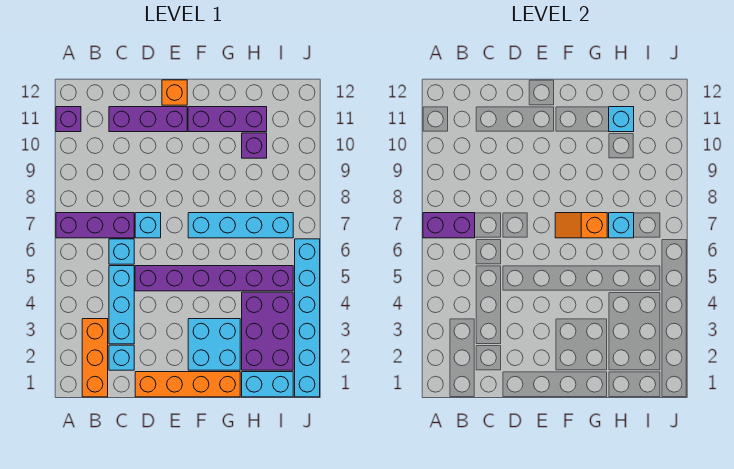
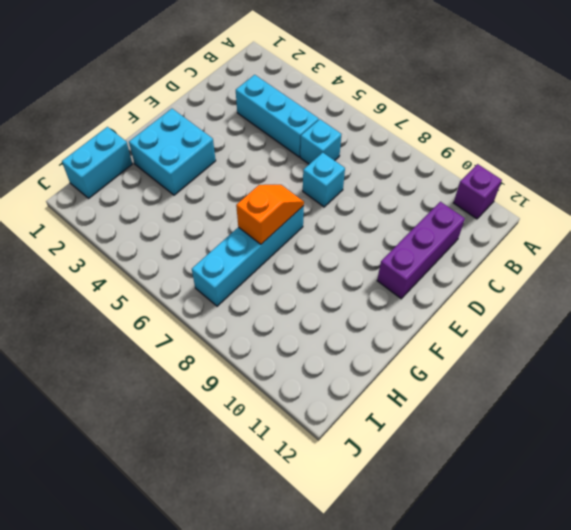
none -> purple brick A7:C7 level 1
none -> orange brick B1:B3 level 1
none -> cyan brick C2 level 1

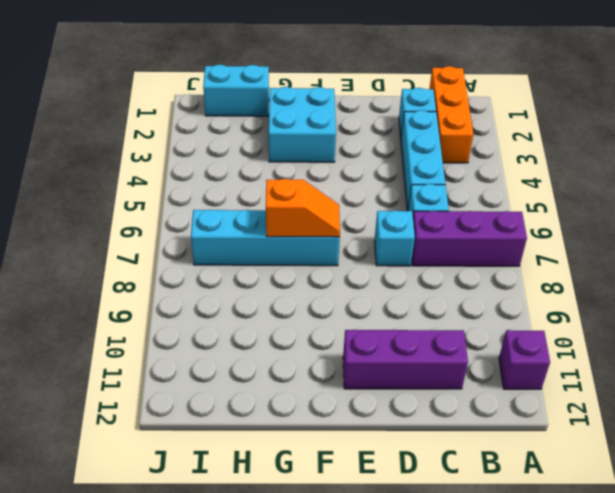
none -> orange brick D1:G1 level 1
none -> purple brick D5:I5 level 1
none -> orange brick E12 level 1

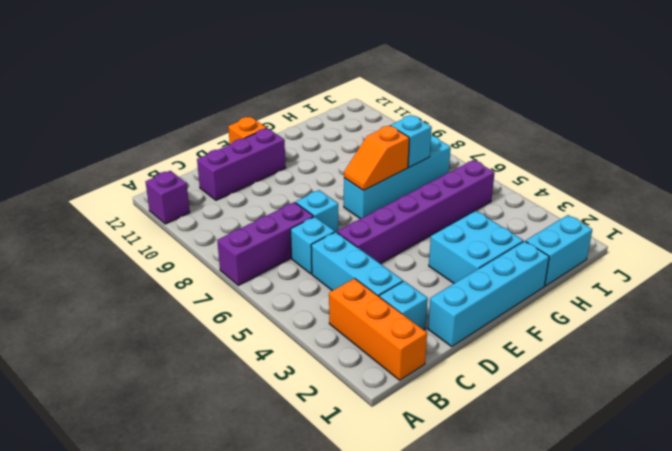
cyan brick D1:G1 level 1 -> orange brick D1:G1 level 1
none -> purple brick F11:H11 level 1
none -> purple brick H2:I4 level 1
none -> purple brick H10 level 1

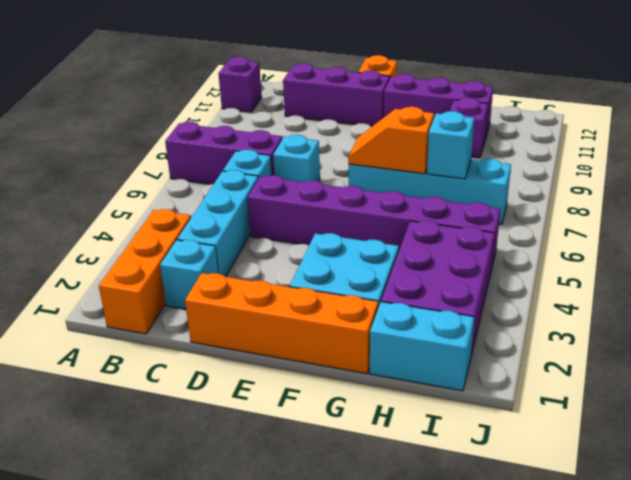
none -> cyan brick J1:J6 level 1
none -> purple brick A7:B7 level 2
none -> cyan brick H11 level 2

